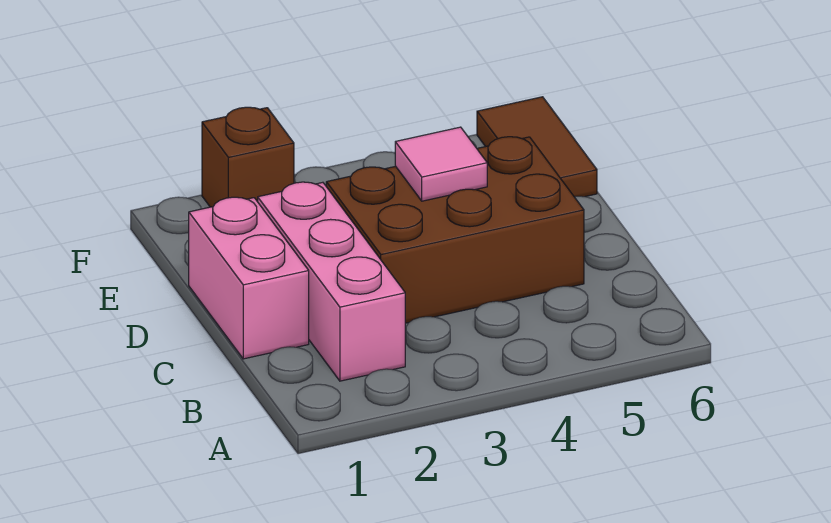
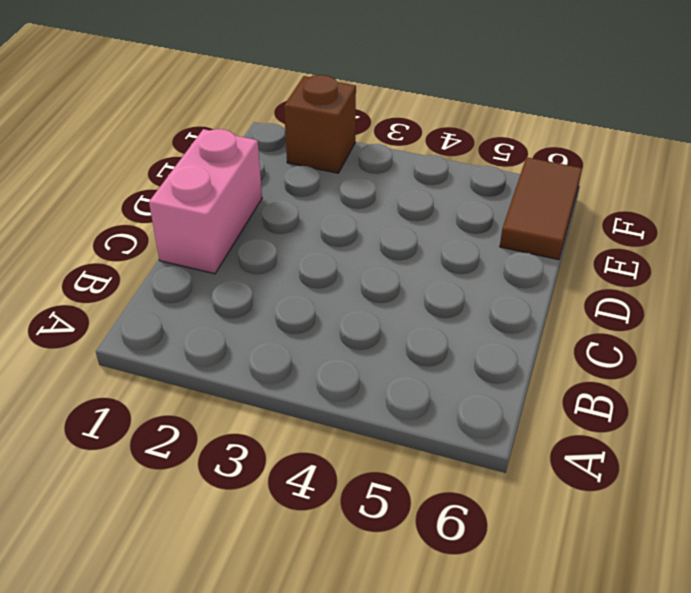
none -> pink brick B2:D2 level 1
none -> brown brick C3:D5 level 1

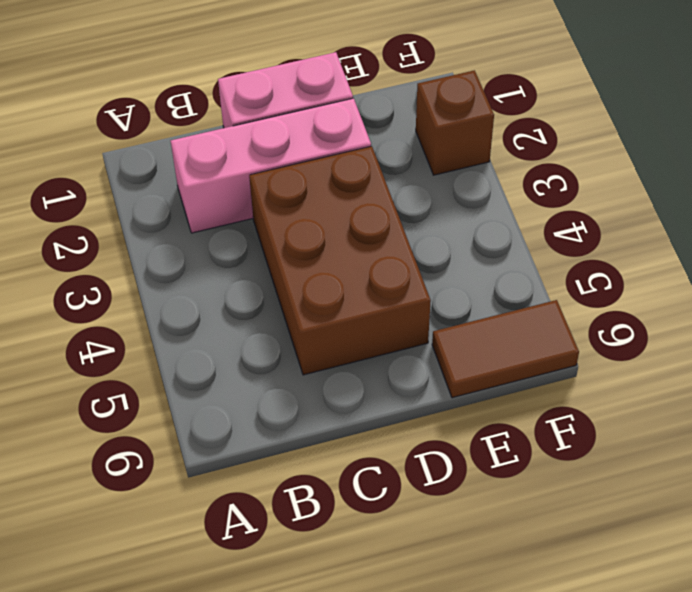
none -> pink tile D4 level 2

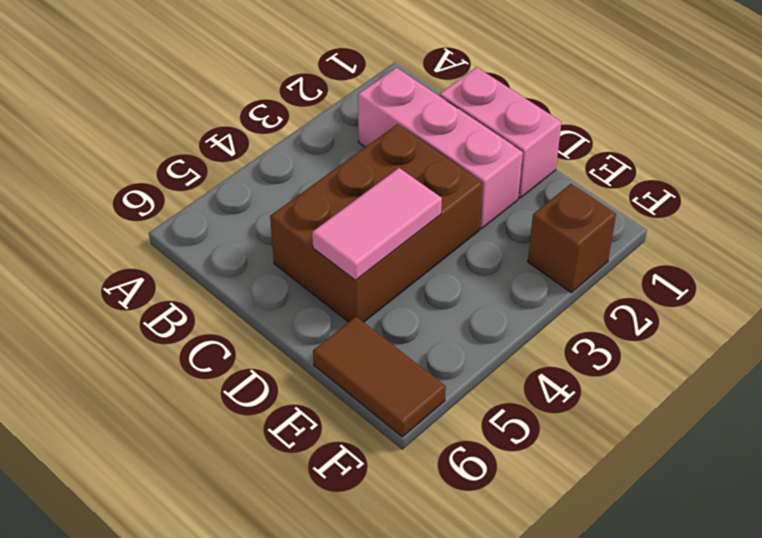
pink tile D4:D5 level 2 -> pink tile D4 level 2

